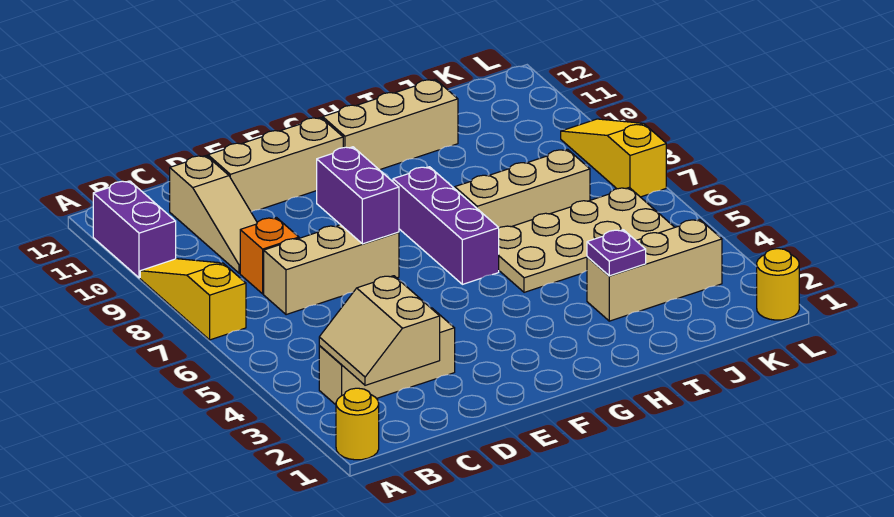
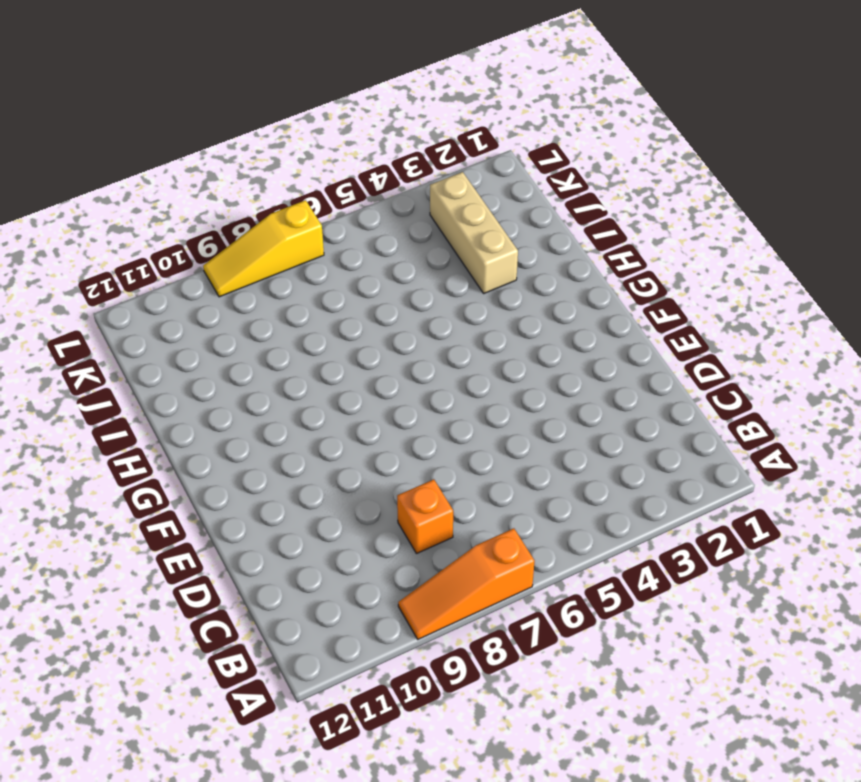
orange slope A7:A9 level 1 top 7 -> yellow slope A7:A9 level 1 top 7
none -> yellow round brick A1 level 1
none -> purple brick A10:A11 level 1
none -> tan brick B3:D3 level 1

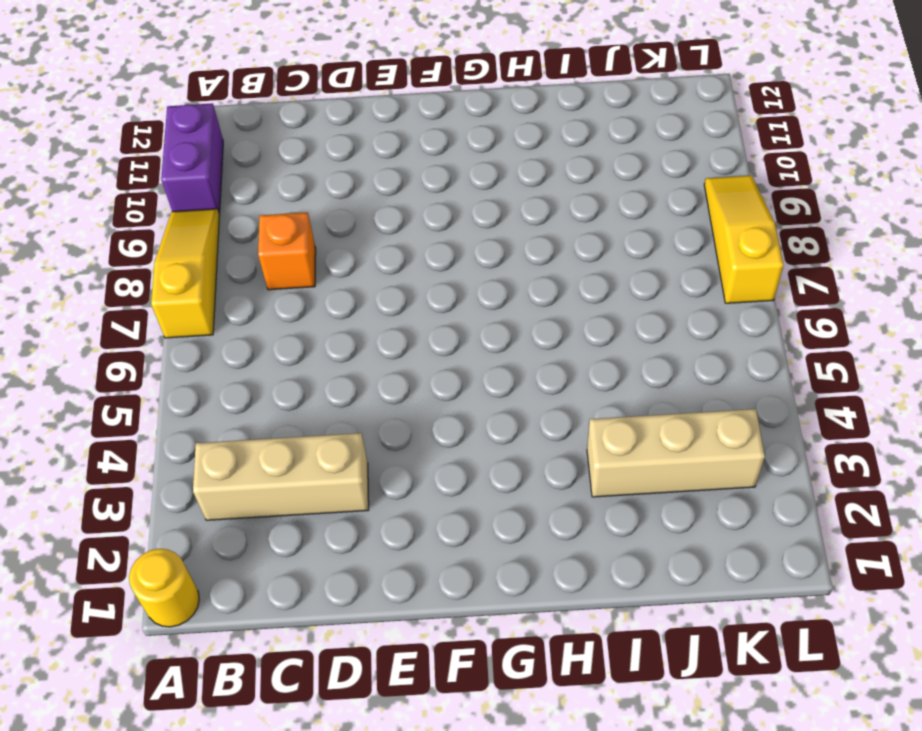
none -> tan brick C7:E7 level 1
none -> tan slope C9:C11 level 1 top 11
none -> tan brick D11:F11 level 1

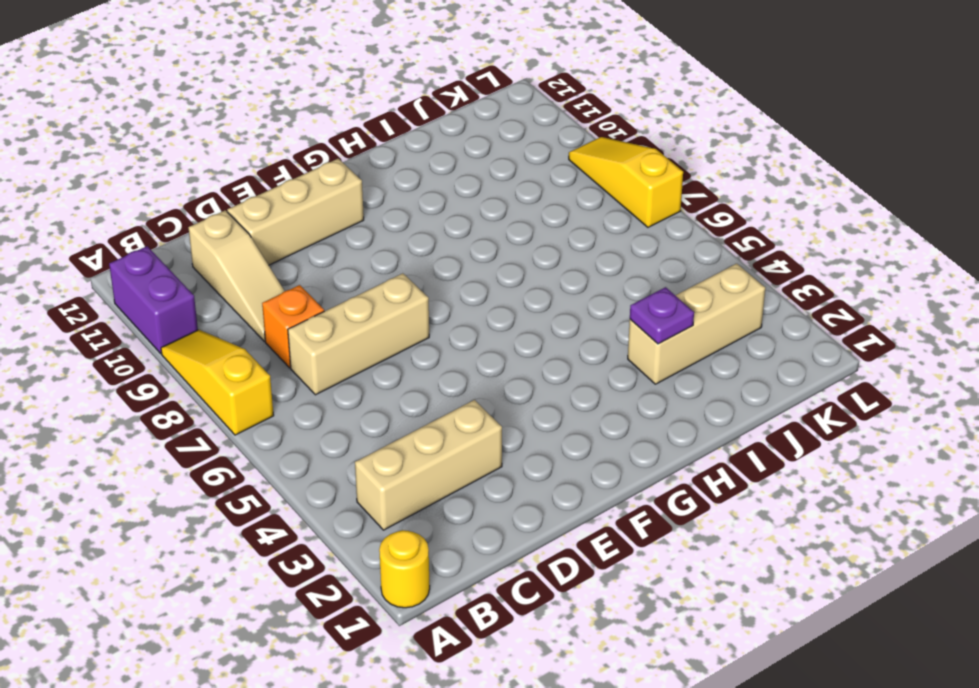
none -> purple brick G6:G8 level 1
none -> tan brick G11:I11 level 1
none -> tan plate H5:K6 level 1

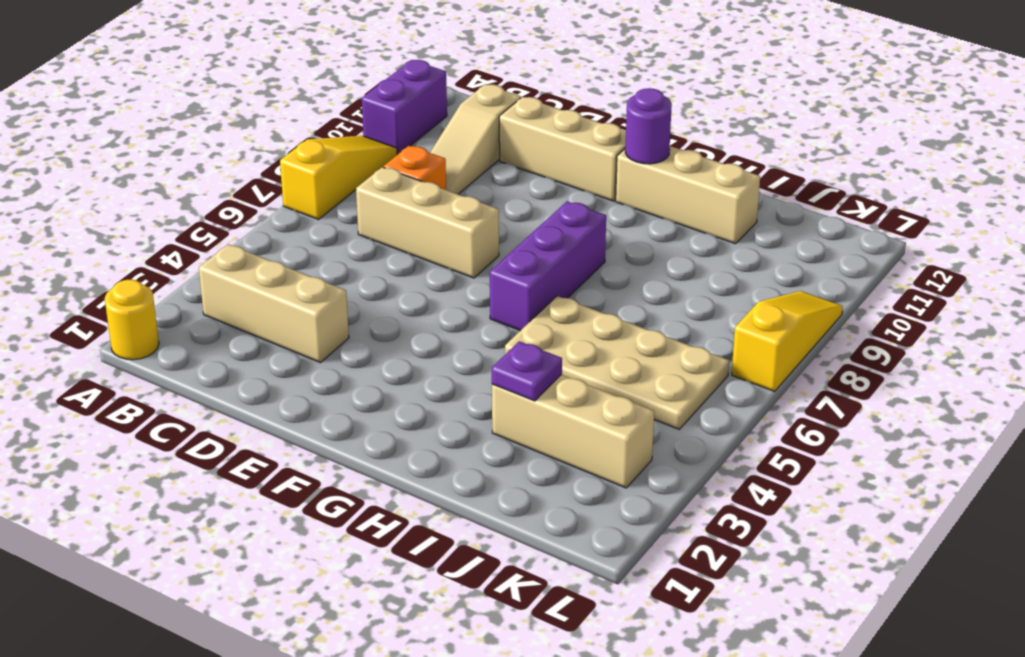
purple round brick G11 level 2 -> none
none -> tan brick H7:J7 level 1
none -> yellow round brick L1 level 1
none -> tan slope B2:C3 level 2 top C

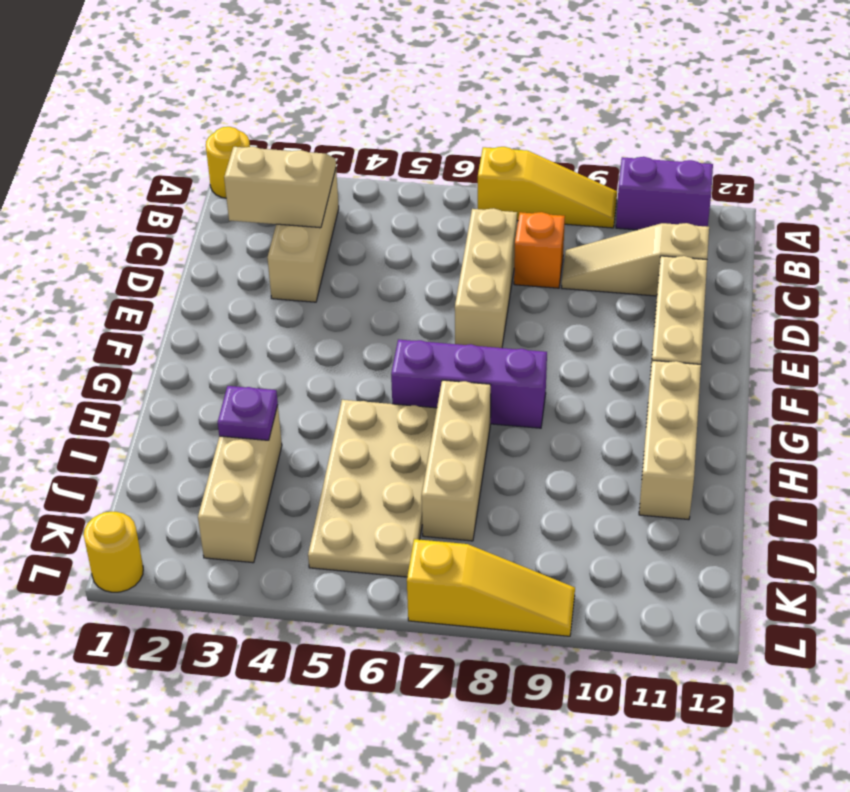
none -> purple brick E7:E8 level 2

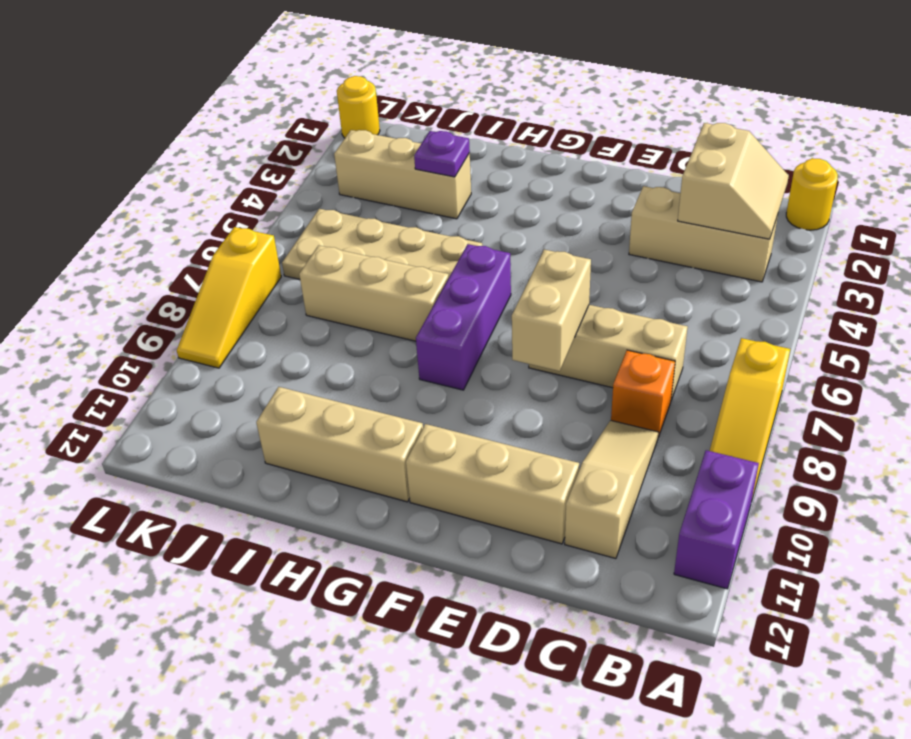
tan brick E7:E8 level 2 -> purple brick E7:E8 level 2

